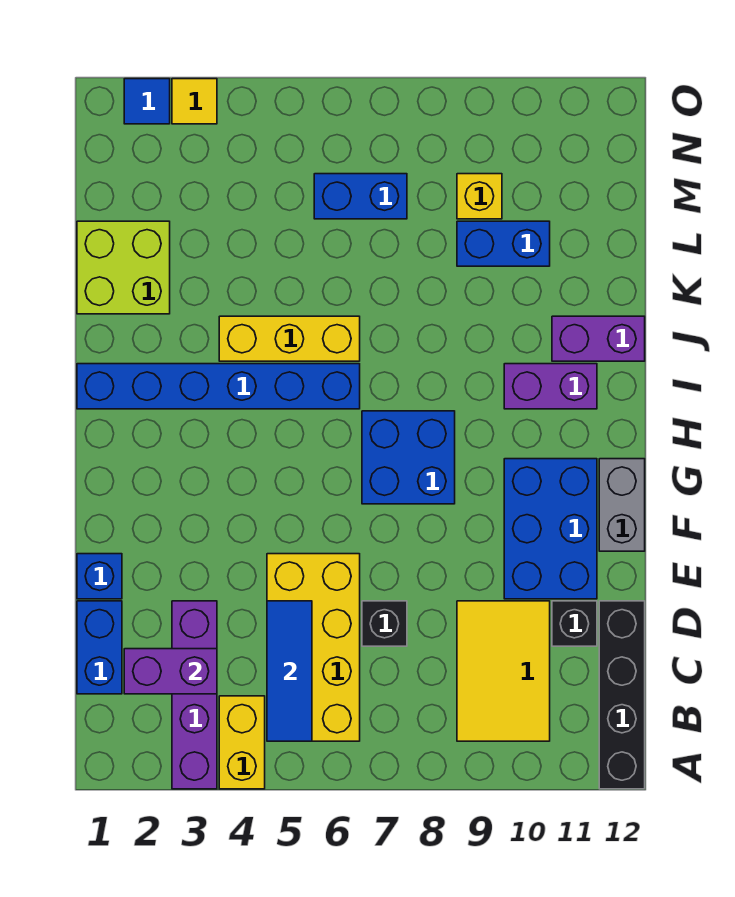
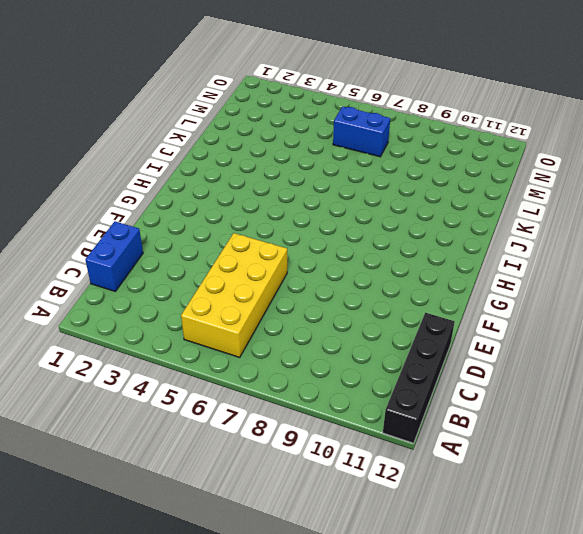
none -> purple brick A3:D3 level 1
none -> yellow brick A4:B4 level 1
none -> yellow tile B9:D10 level 1

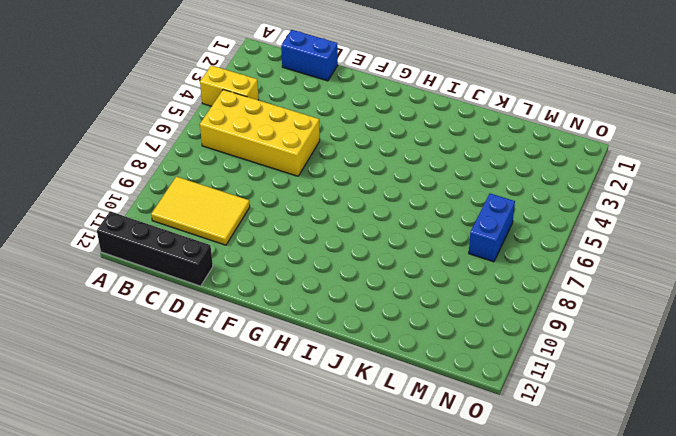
none -> purple brick A3:D3 level 1
none -> black brick D7 level 1
none -> black brick D11 level 1

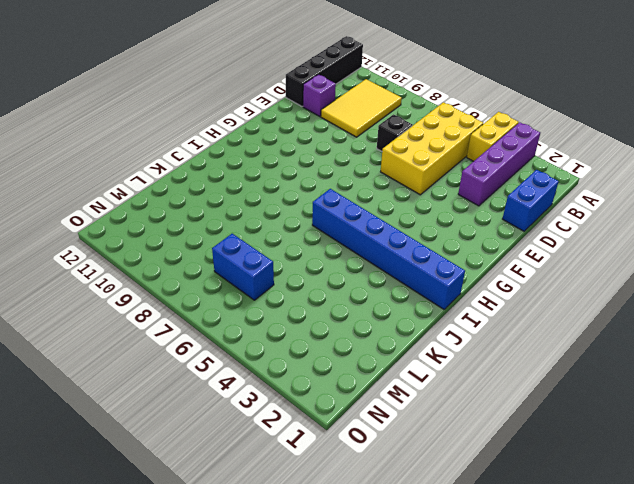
purple brick D11 level 1 -> black brick D11 level 1
none -> blue brick E1 level 1
none -> blue brick E10:G11 level 1
none -> grey brick F12:G12 level 1

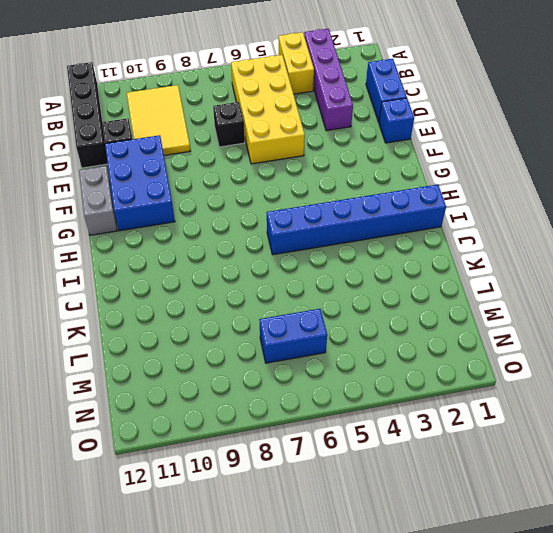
none -> blue brick G7:H8 level 1
none -> purple brick I10:I11 level 1
none -> yellow brick J4:J6 level 1

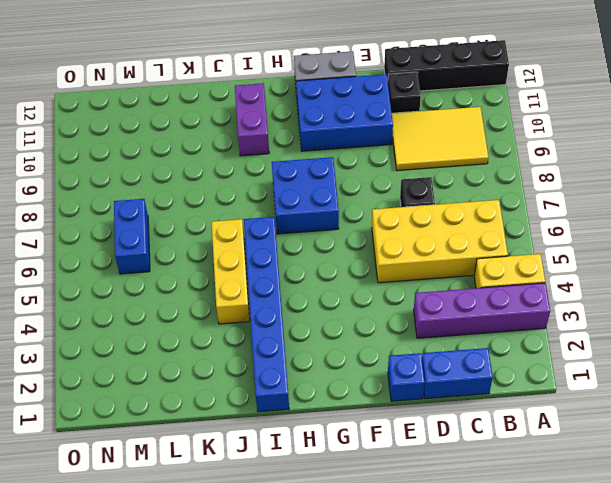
none -> purple brick J11:J12 level 1
none -> lime brick K1:L2 level 1
none -> blue brick L9:L10 level 1

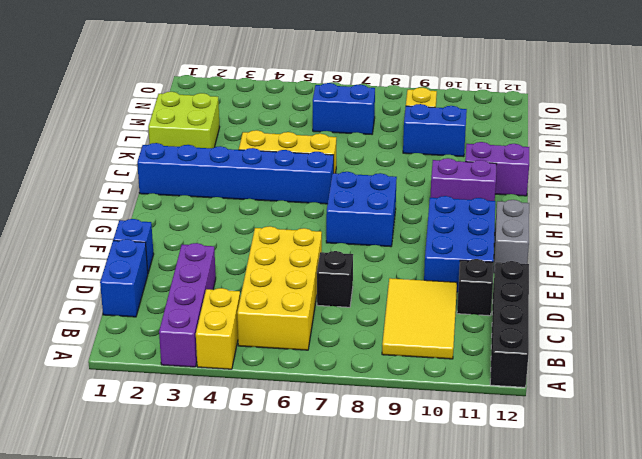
none -> blue tile O2 level 1
none -> yellow tile O3 level 1
none -> blue tile B5:D5 level 2

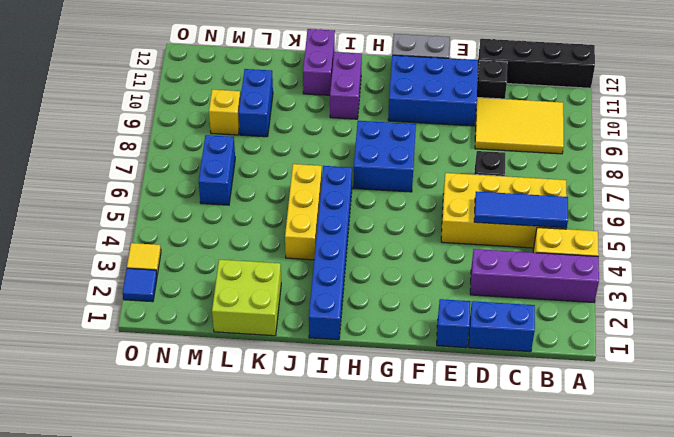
none -> purple brick C2:C3 level 2

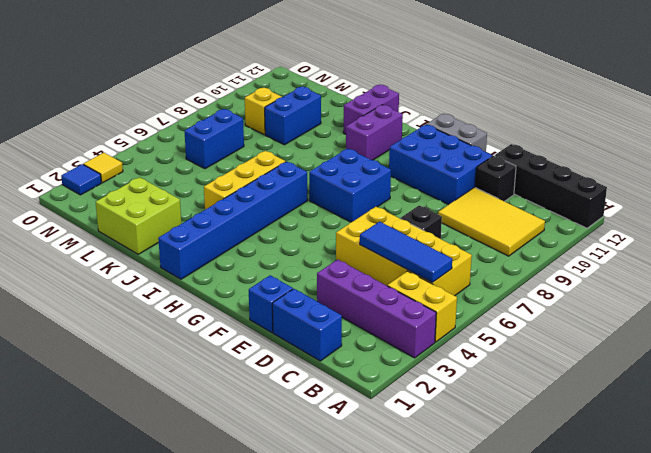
none -> purple brick C2:C3 level 2

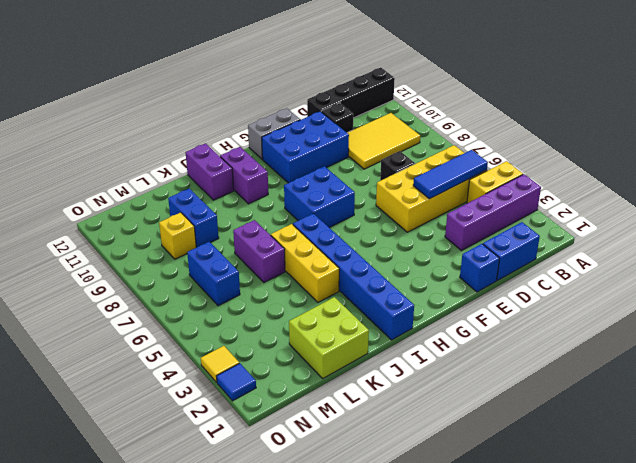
purple brick K6:K7 level 1 -> purple brick C2:C3 level 2

